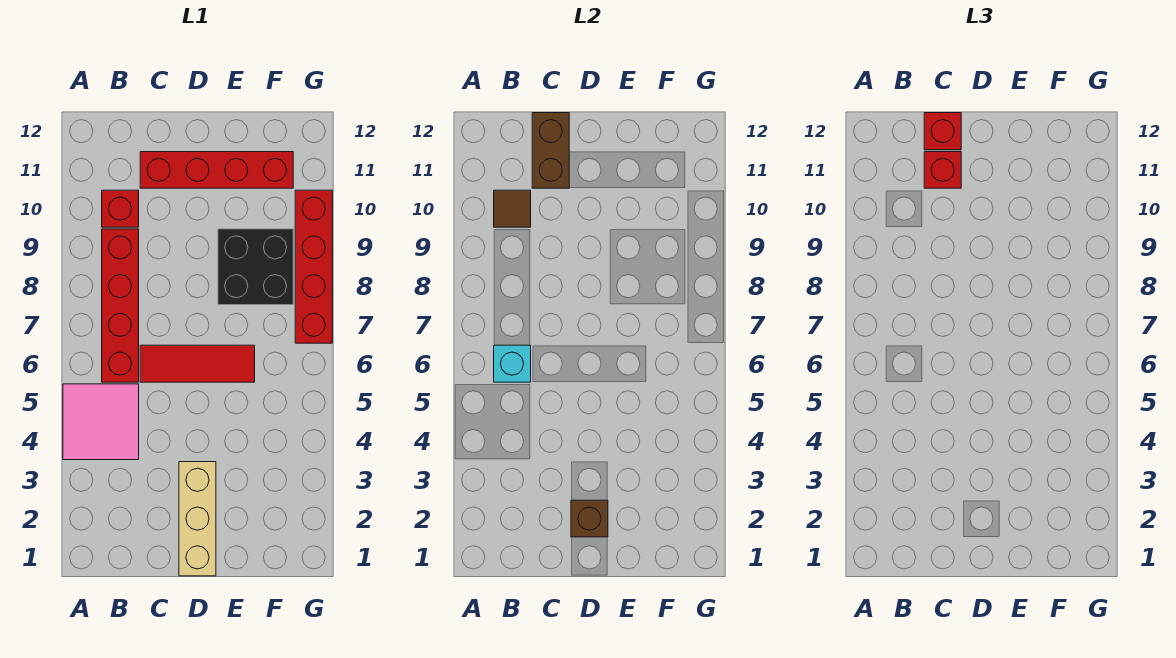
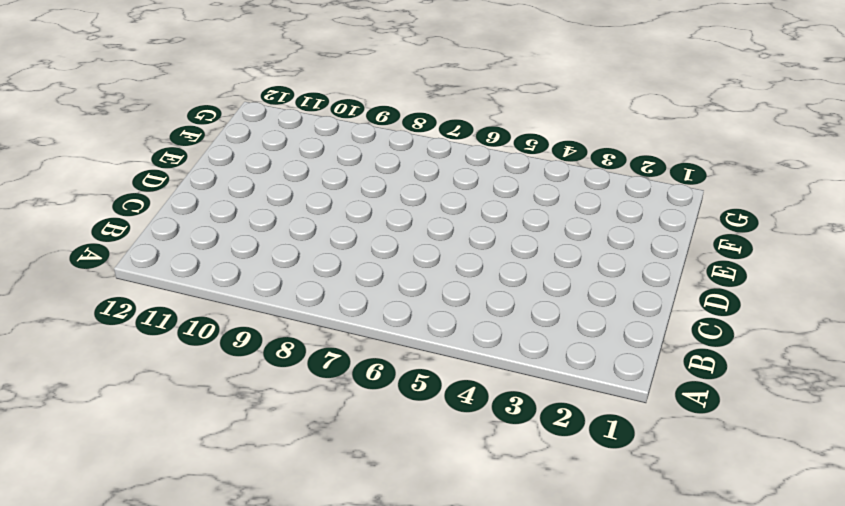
none -> pink tile A4:B5 level 1
none -> red brick B6:B9 level 1
none -> red brick B10 level 1

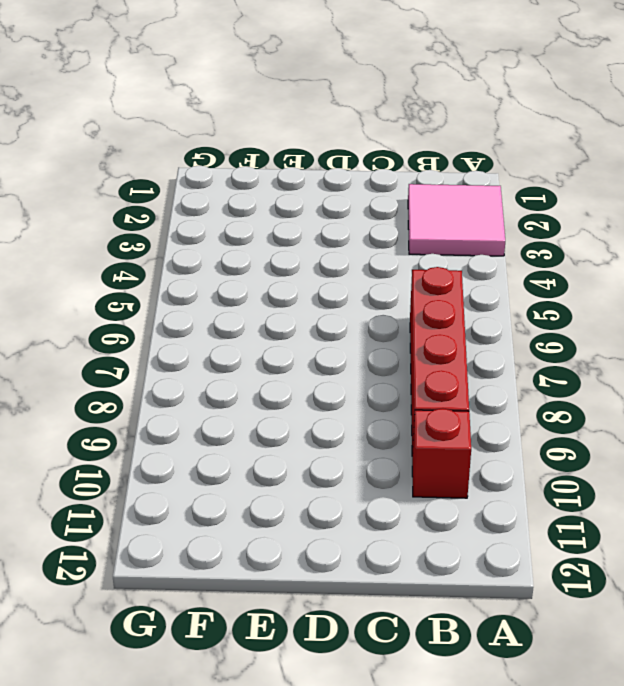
pink tile A2:B3 level 1 -> pink tile A4:B5 level 1
none -> red tile C6:E6 level 1
none -> red brick C11:F11 level 1
none -> tan brick D1:D3 level 1

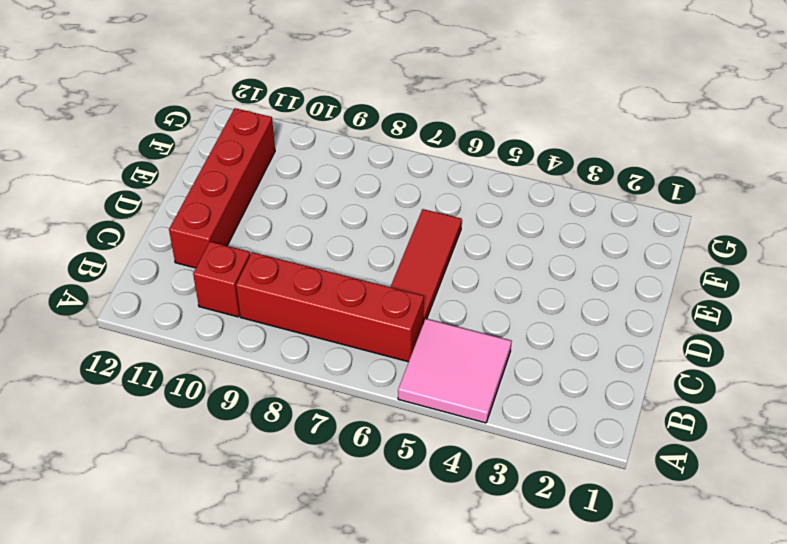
none -> tan brick D1:D3 level 1
none -> black brick E8:F9 level 1
none -> red brick G7:G10 level 1

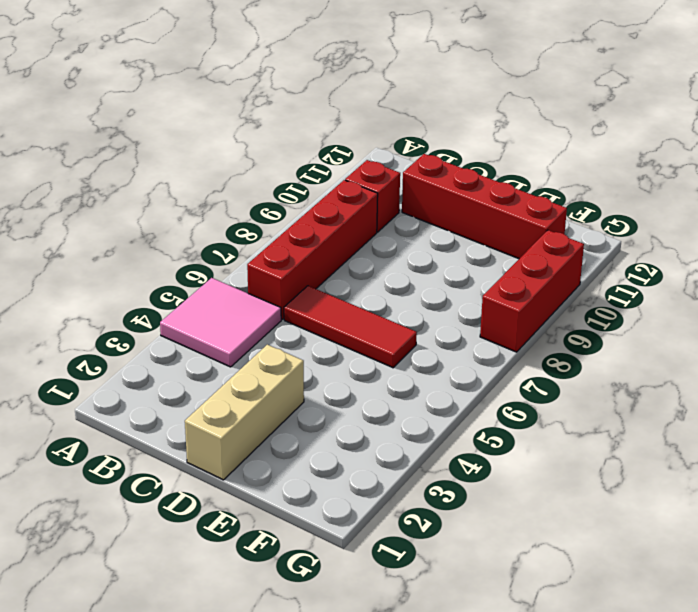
red brick G8:G10 level 1 -> red brick G7:G10 level 1
none -> black brick E8:F9 level 1
none -> cyan brick B6 level 2
none -> brown tile B10 level 2

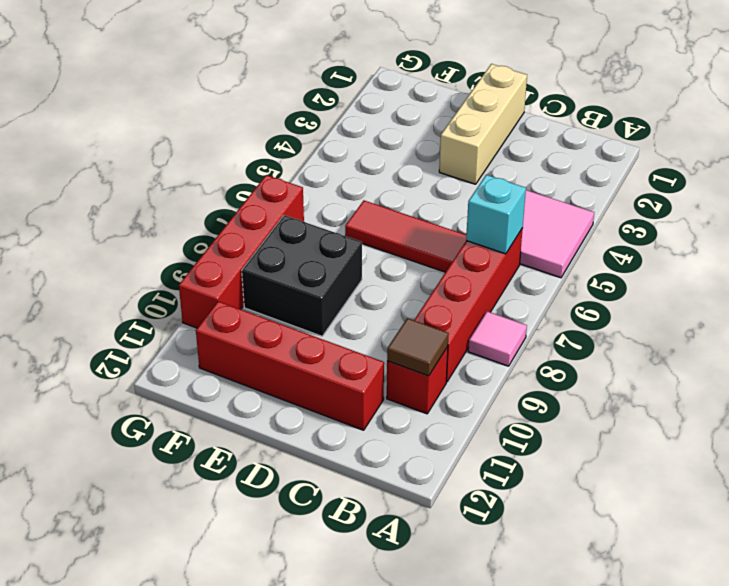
pink tile A8 level 1 -> none
none -> brown brick C11:C12 level 2
none -> brown brick D2 level 2
none -> red brick C11 level 3

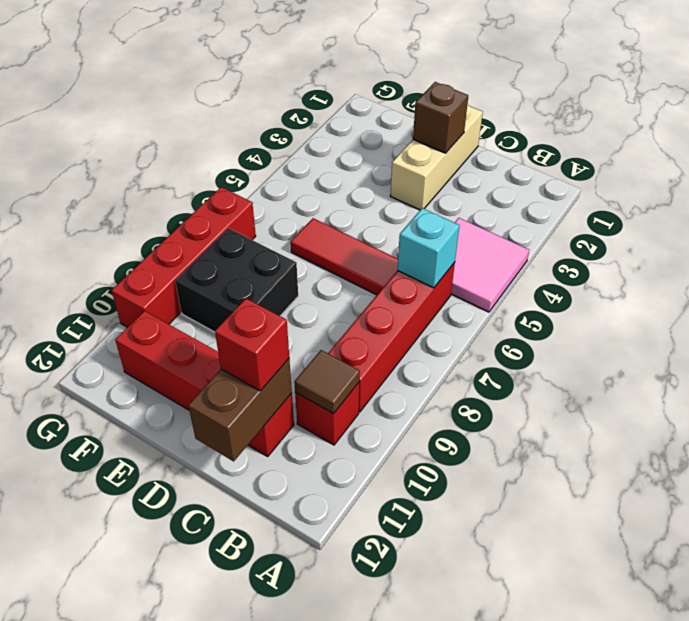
none -> red brick C12 level 3

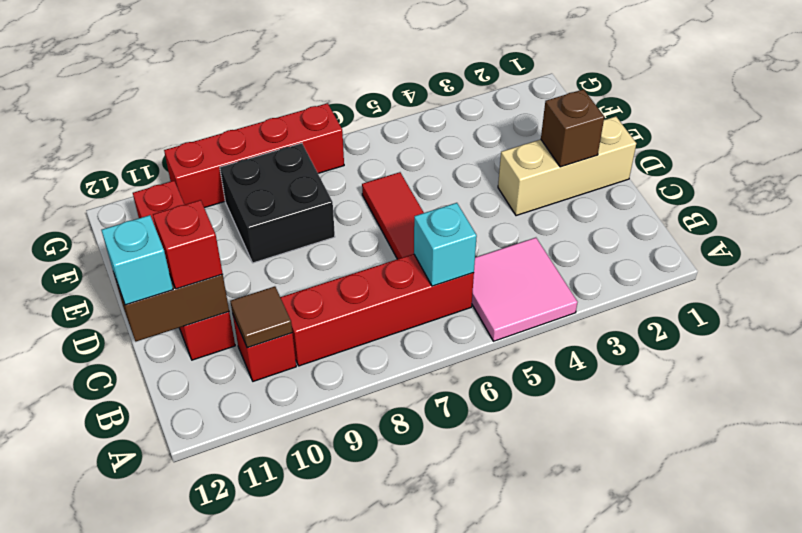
cyan brick C12 level 3 -> red brick C12 level 3

